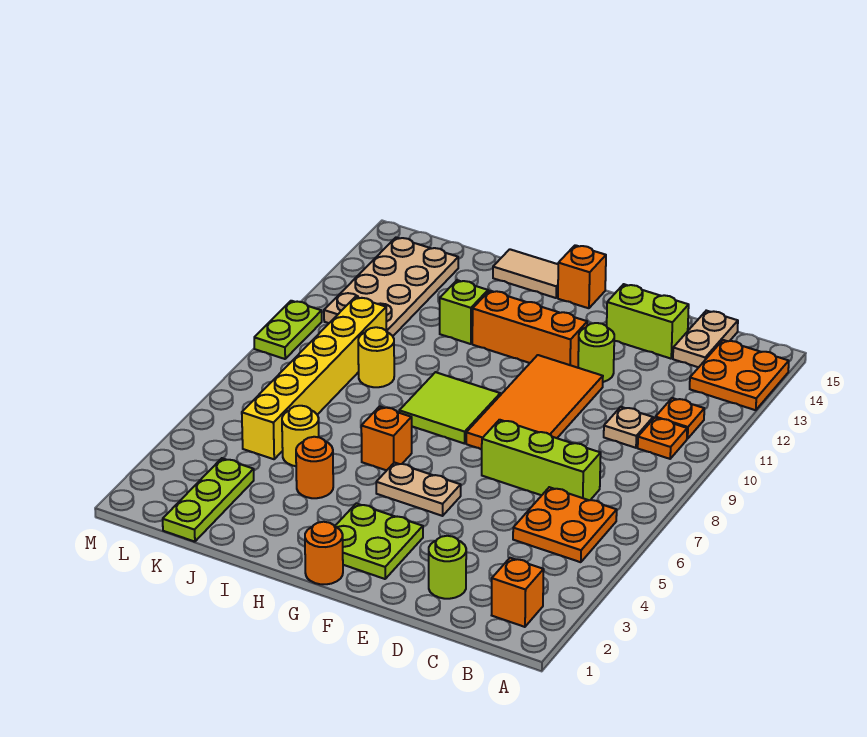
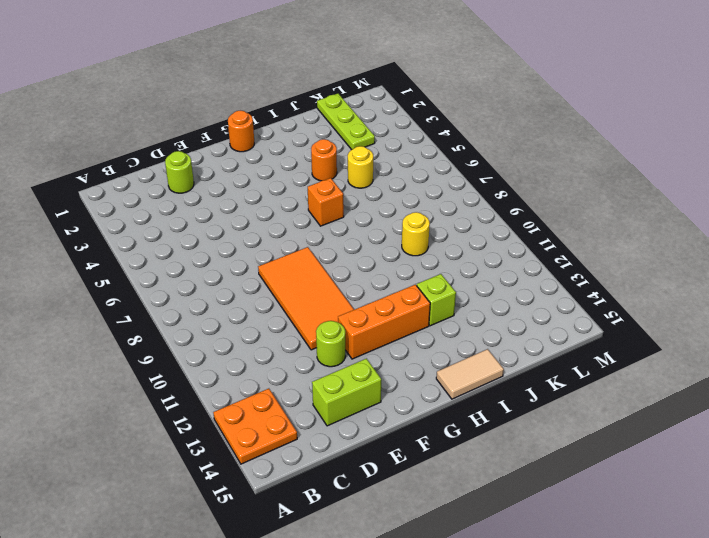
none -> orange brick B2 level 1
none -> orange plate B5:C6 level 1
none -> orange plate B10 level 1

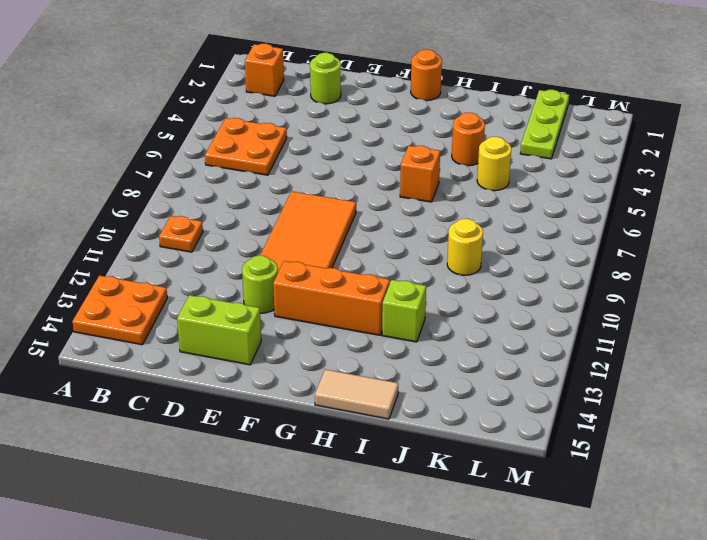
none -> orange plate B11 level 1
none -> lime brick C7:E7 level 1
none -> tan plate C10 level 1

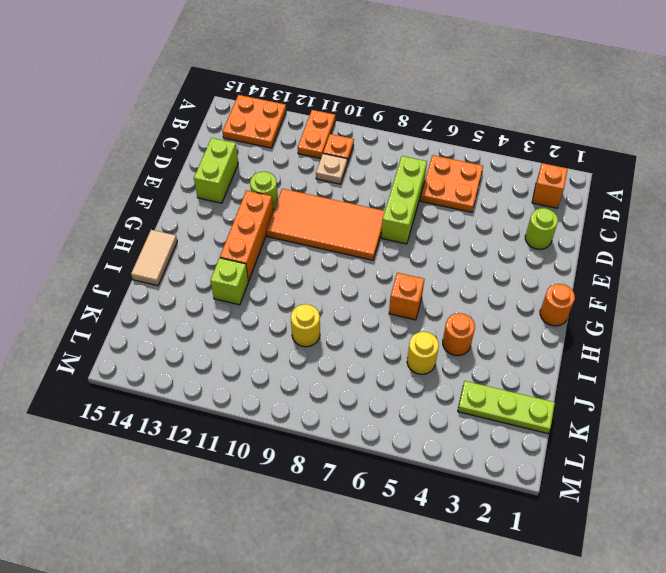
orange plate A11:B11 level 1 -> orange plate B11 level 1
none -> tan plate C14:C15 level 1
none -> lime plate F2:G3 level 1
none -> tan plate F5:G5 level 1

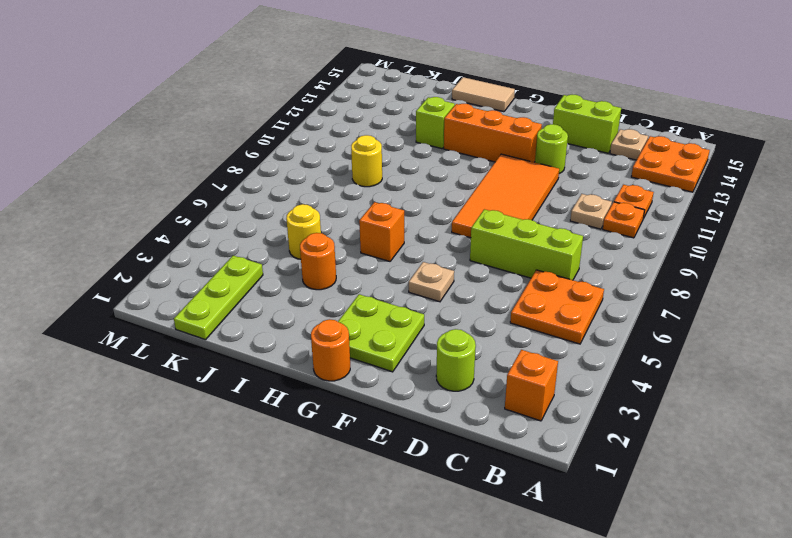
tan plate C14 level 1 -> tan plate C14:C15 level 1
tan plate F5 level 1 -> tan plate F5:G5 level 1
none -> lime tile G8:H9 level 1
none -> orange brick G15 level 1
none -> yellow brick K5:K10 level 1

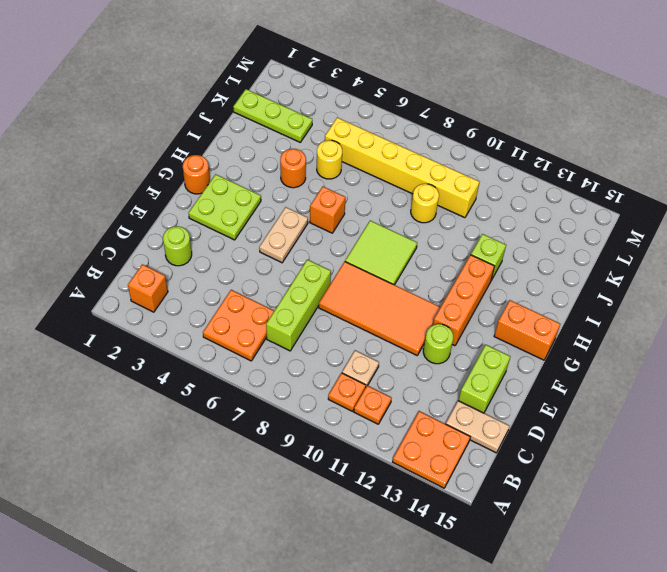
orange brick G14:G15 level 1 -> orange brick G15 level 1
none -> tan tile H15:I15 level 1
none -> tan plate K11:L14 level 1
none -> lime plate M9:M10 level 1

